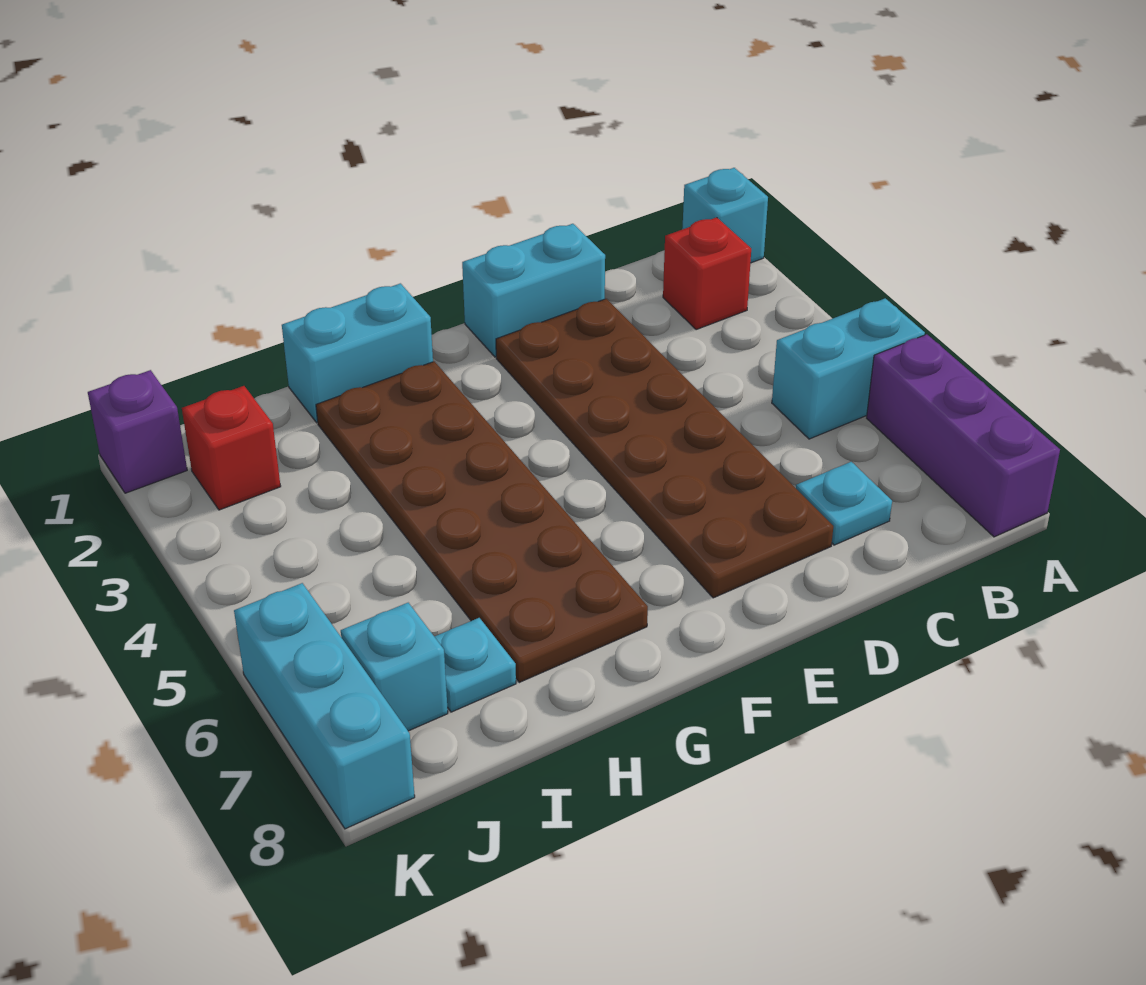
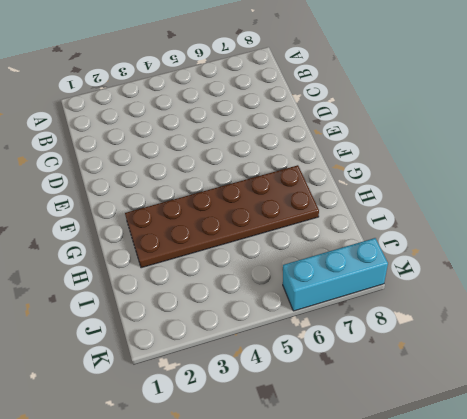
none -> cyan brick A1 level 1
none -> cyan brick A5:B5 level 1
none -> purple brick A6:A8 level 1

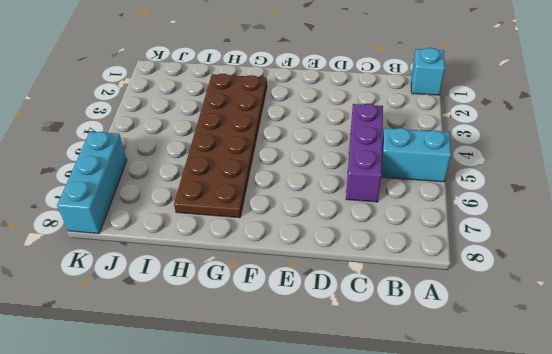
purple brick C4:C6 level 1 -> purple brick A6:A8 level 1
none -> red brick B2 level 1
none -> cyan plate C7 level 1
none -> cyan brick D1:E1 level 1

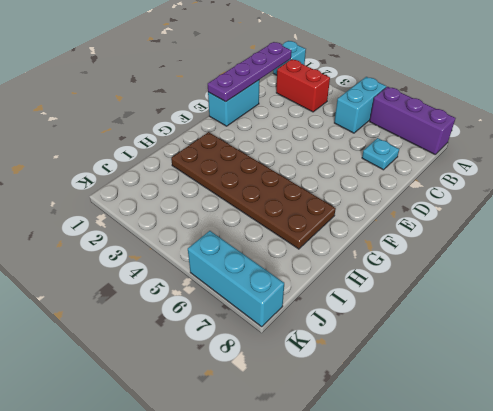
purple plate B1:E1 level 2 -> none
red brick B2:B3 level 1 -> red brick B2 level 1
none -> brown plate D2:E7 level 1
none -> cyan brick G1:H1 level 1
none -> cyan plate I7 level 1

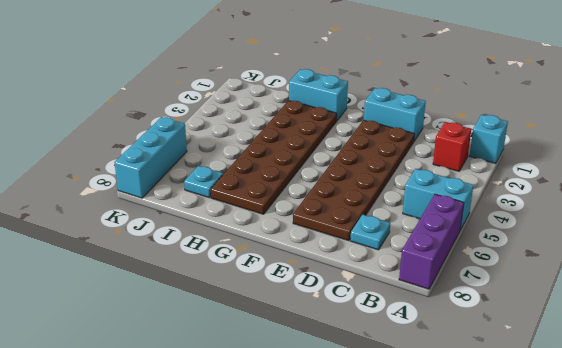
none -> red brick J2 level 1
none -> cyan brick J7 level 1
none -> purple brick K1 level 1

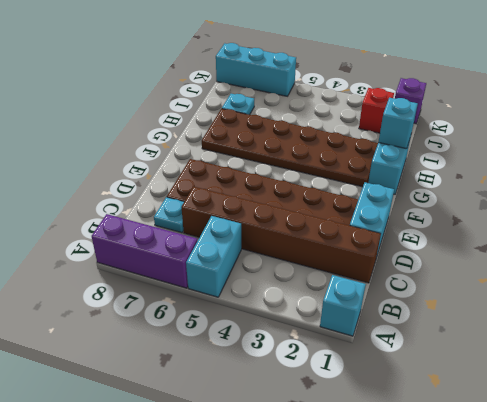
brown brick C1:C6 level 1 -> none
cyan brick H1 level 2 -> cyan brick J7 level 1
none -> red brick B2 level 1

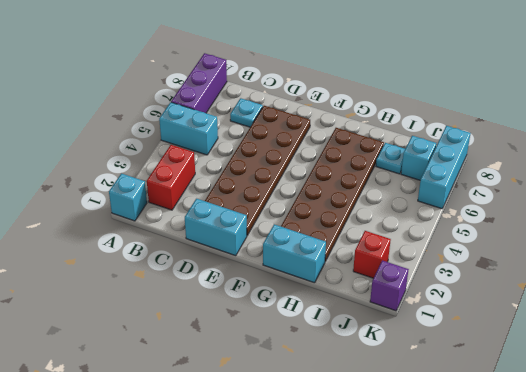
red brick B2:B3 level 1 -> red brick B2 level 1

